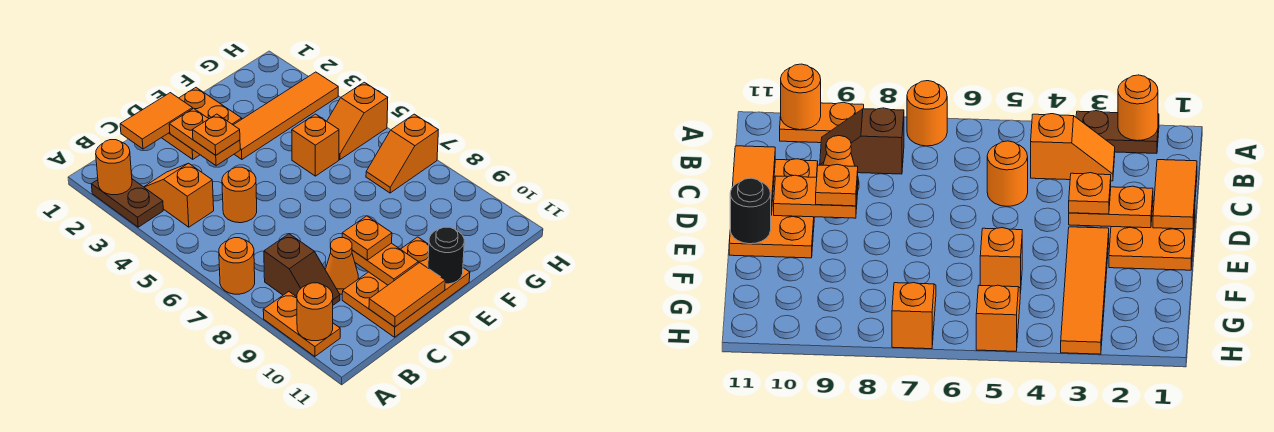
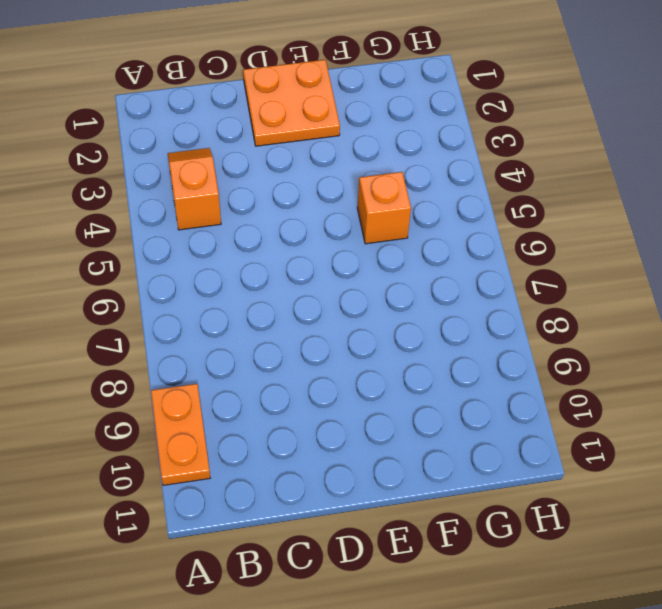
none -> brown plate A2:A3 level 1
none -> orange round brick A7 level 1
none -> brown slope B8:B9 level 1 top 8

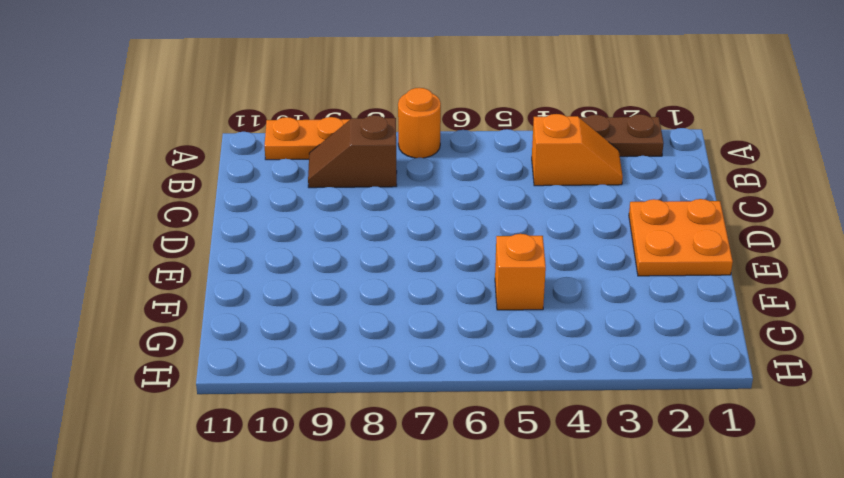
none -> orange round brick C5 level 1
none -> orange cone C9 level 1
none -> orange plate C10:E11 level 1

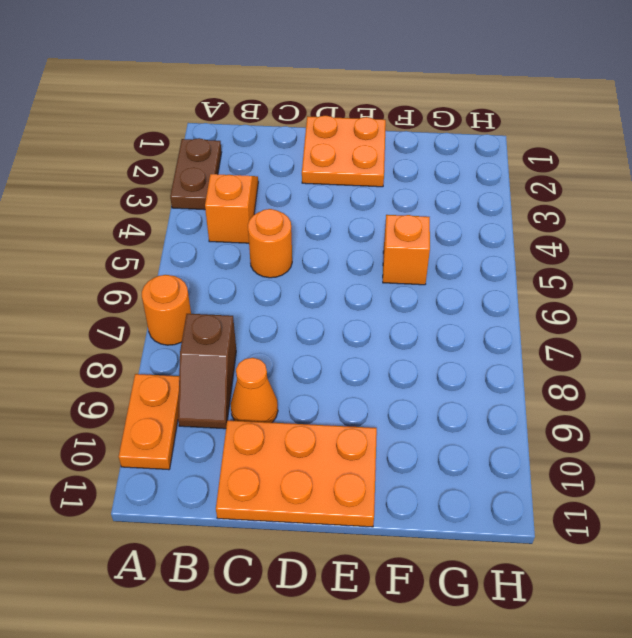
none -> orange tile E3:H3 level 1
none -> orange slope G5:H5 level 1 top H
none -> orange slope G7:H7 level 1 top H

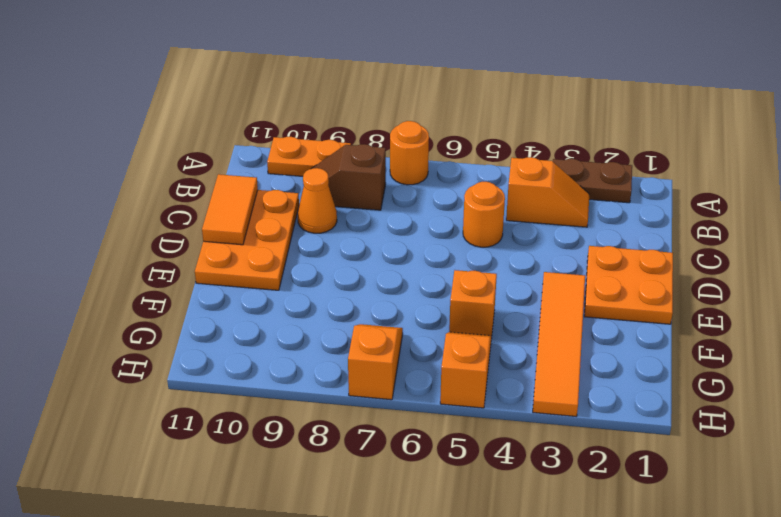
none -> orange round brick A2 level 2
none -> orange round brick A10 level 2
none -> orange tile C1:D1 level 2

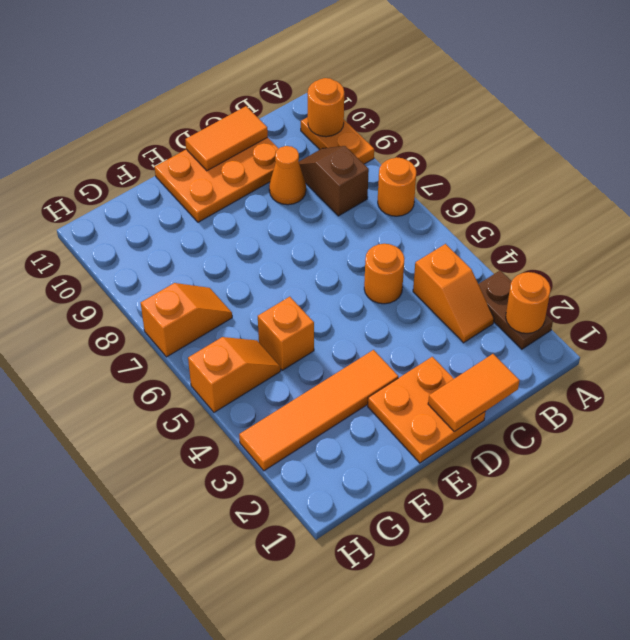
none -> orange plate D2:D3 level 2
none -> orange plate D9:D10 level 2
none -> black round brick E11 level 2

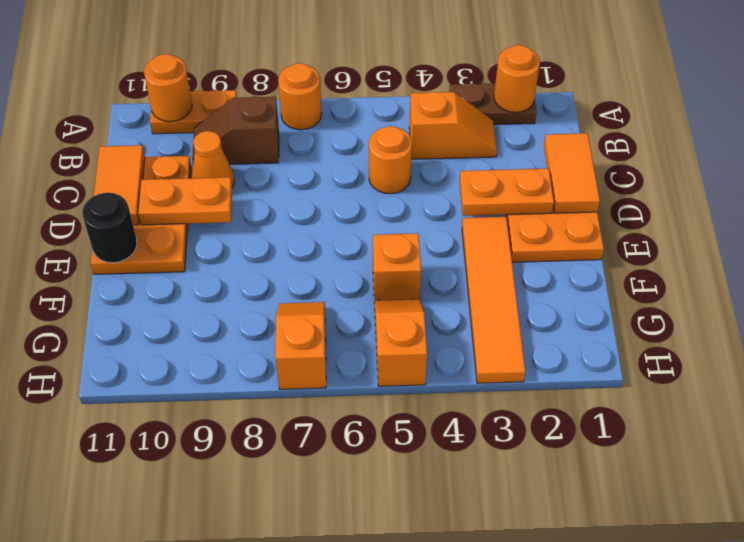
none -> orange plate D3 level 3
none -> orange plate D9 level 3

